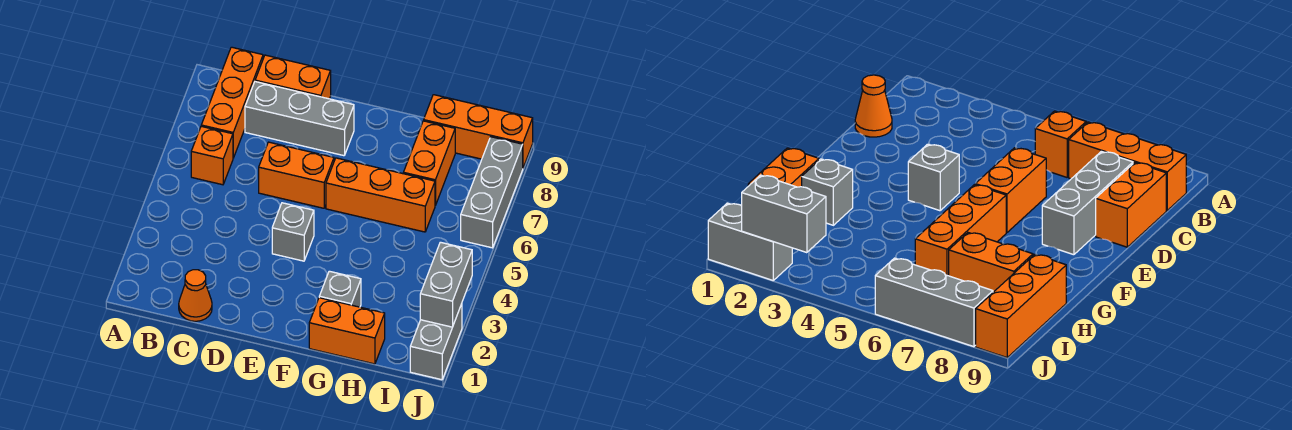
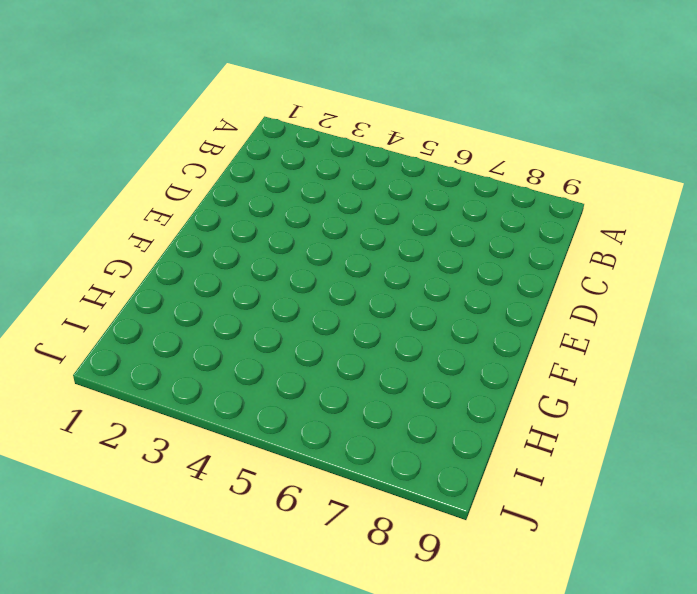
none -> orange brick B6 level 1
none -> orange brick B7:B9 level 1
none -> orange cone C1 level 1

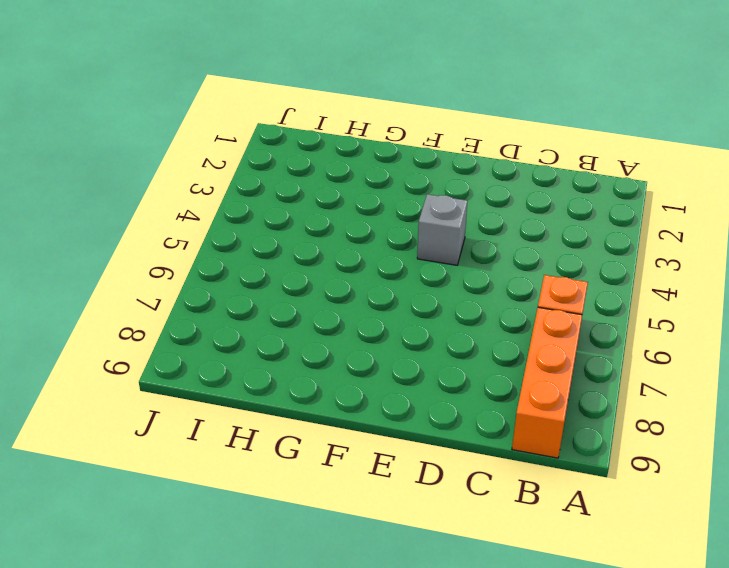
none -> orange cone C1 level 1
none -> grey brick C8:E8 level 1
none -> orange brick C9:D9 level 1

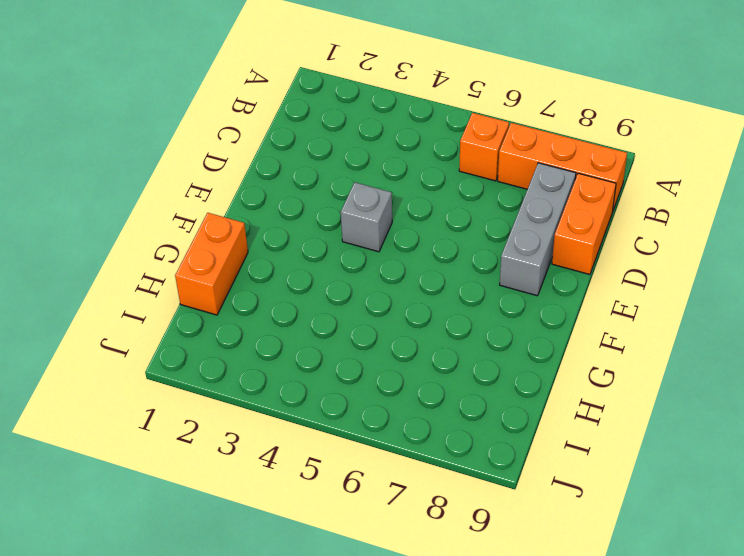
none -> orange cone C1 level 1
none -> orange brick D6:E6 level 1
none -> orange brick F6:H6 level 1

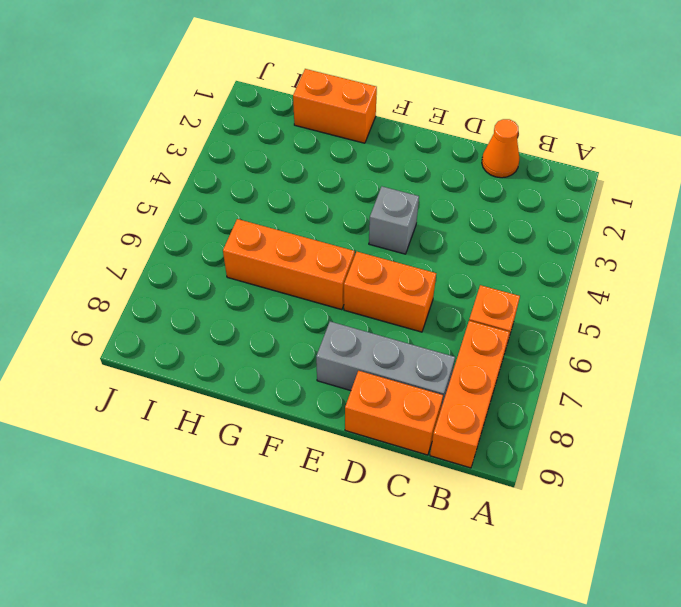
none -> grey brick G2 level 1
none -> orange brick H7:H8 level 1
none -> orange brick H9:J9 level 1

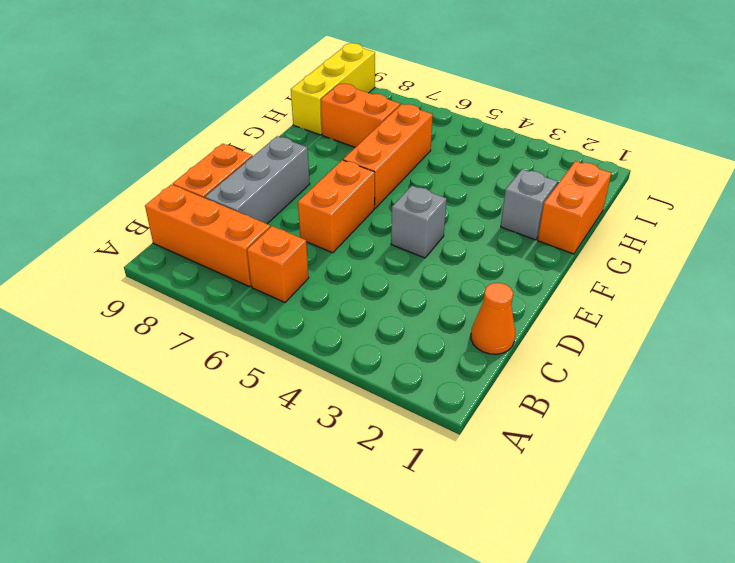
yellow brick H9:J9 level 1 -> orange brick H9:J9 level 1
none -> grey brick J1:J2 level 1
none -> grey brick J6:J8 level 1
none -> grey brick J2:J3 level 2

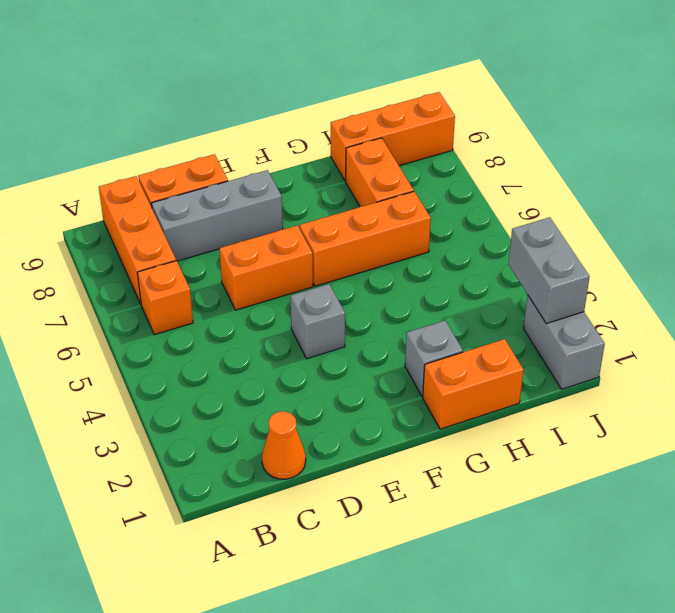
none -> grey brick J6:J8 level 1

